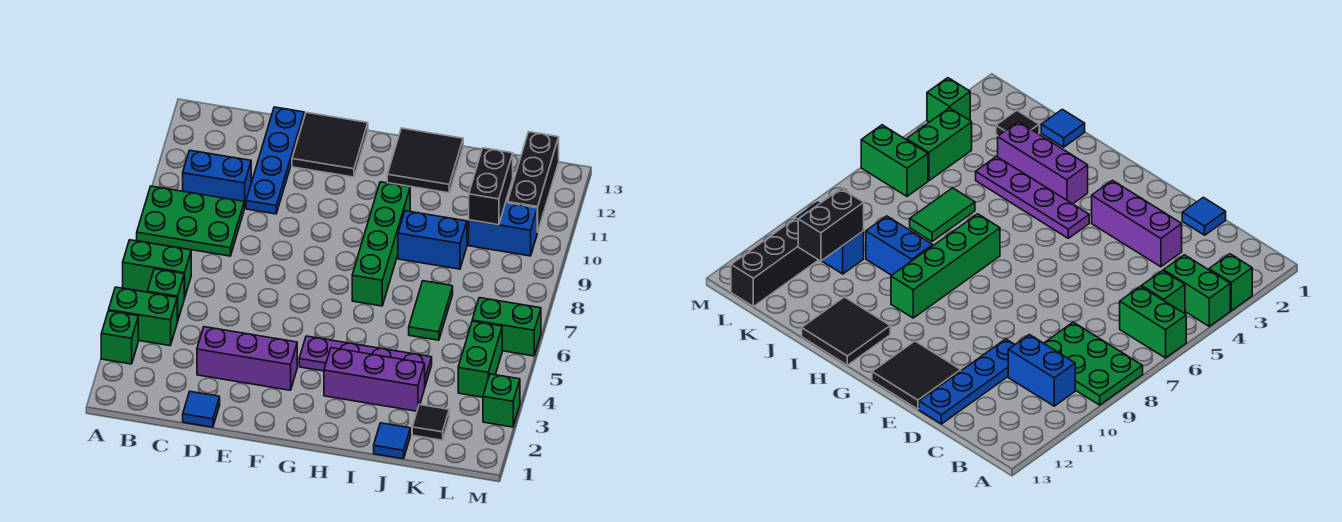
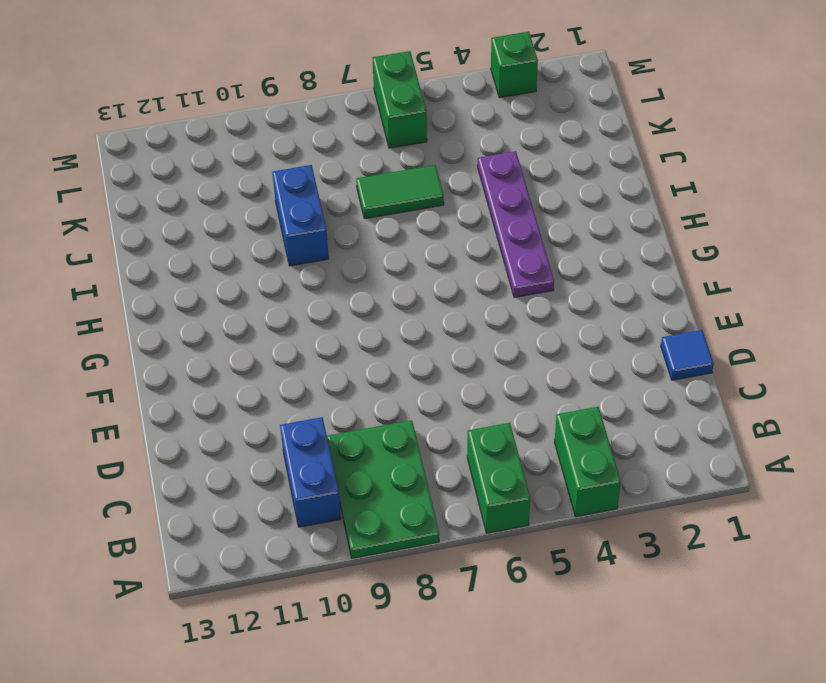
none -> green brick A3 level 1
none -> green brick B5 level 1
none -> purple brick D3:F3 level 1

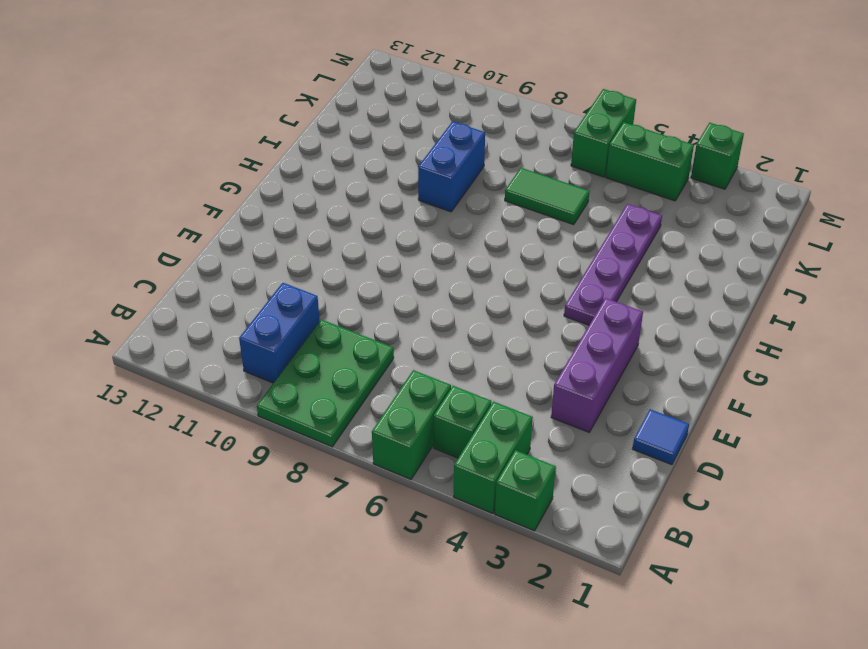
none -> blue plate D10:D13 level 1
none -> black tile E12:F13 level 1
none -> purple brick H3:J3 level 1

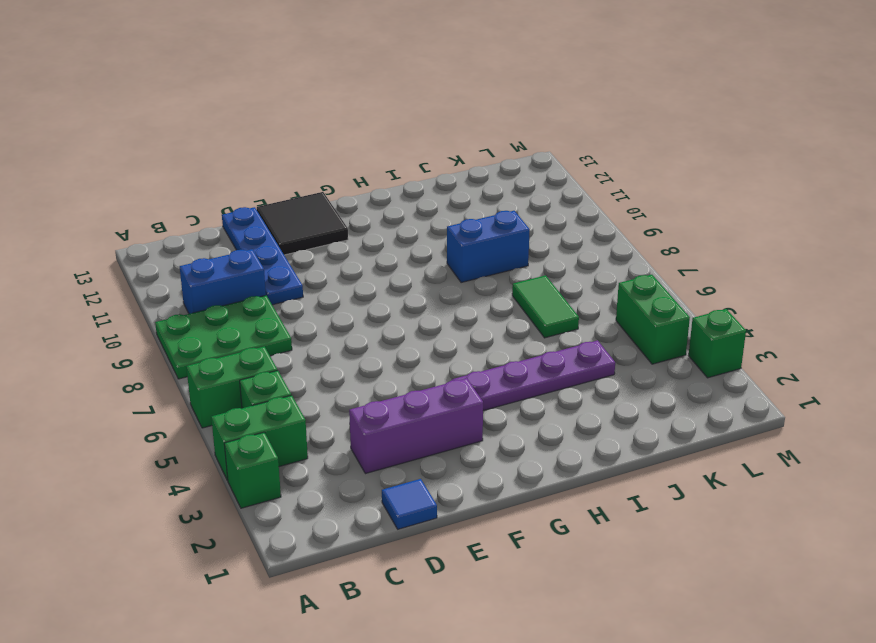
none -> purple brick H3:J3 level 1
none -> green brick H7:H10 level 1
none -> black tile H12:I13 level 1

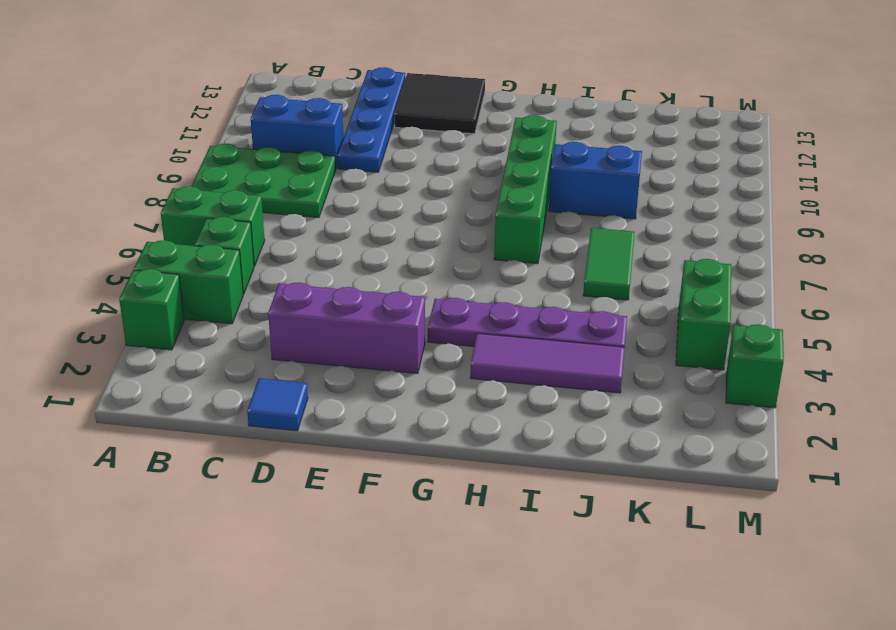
purple tile H3:J3 level 1 -> purple brick H3:J3 level 1
none -> black tile H12:I13 level 1
none -> blue tile J1 level 1
none -> black tile K2 level 1

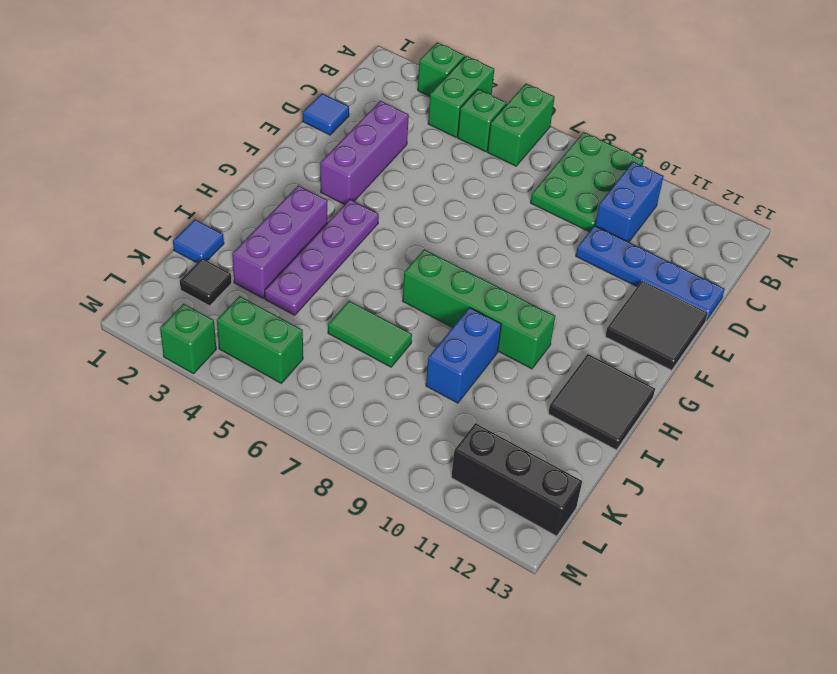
none -> blue brick K10:L10 level 1
none -> green brick L6:M6 level 1
none -> black brick K10:K11 level 2

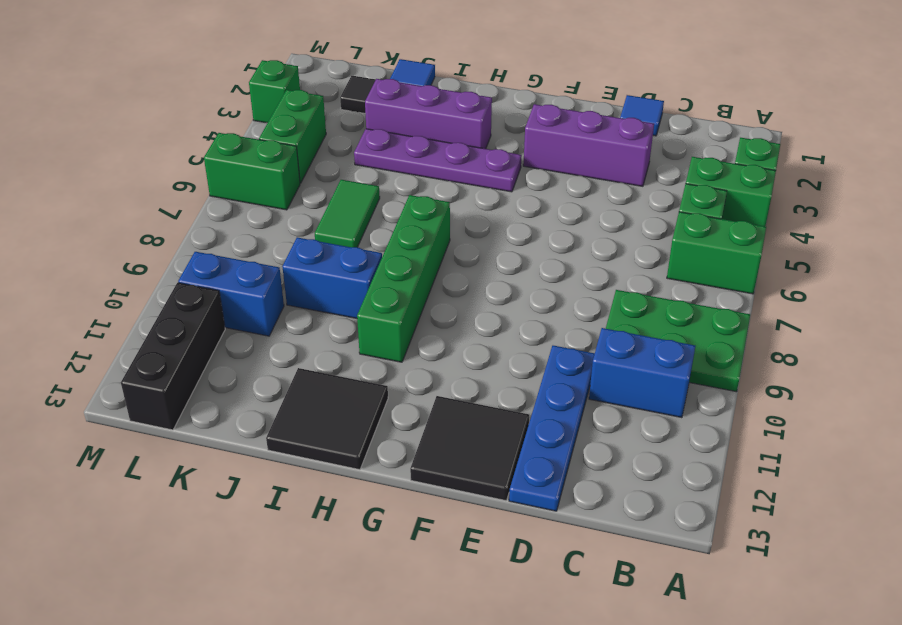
none -> black brick K10:K11 level 2

